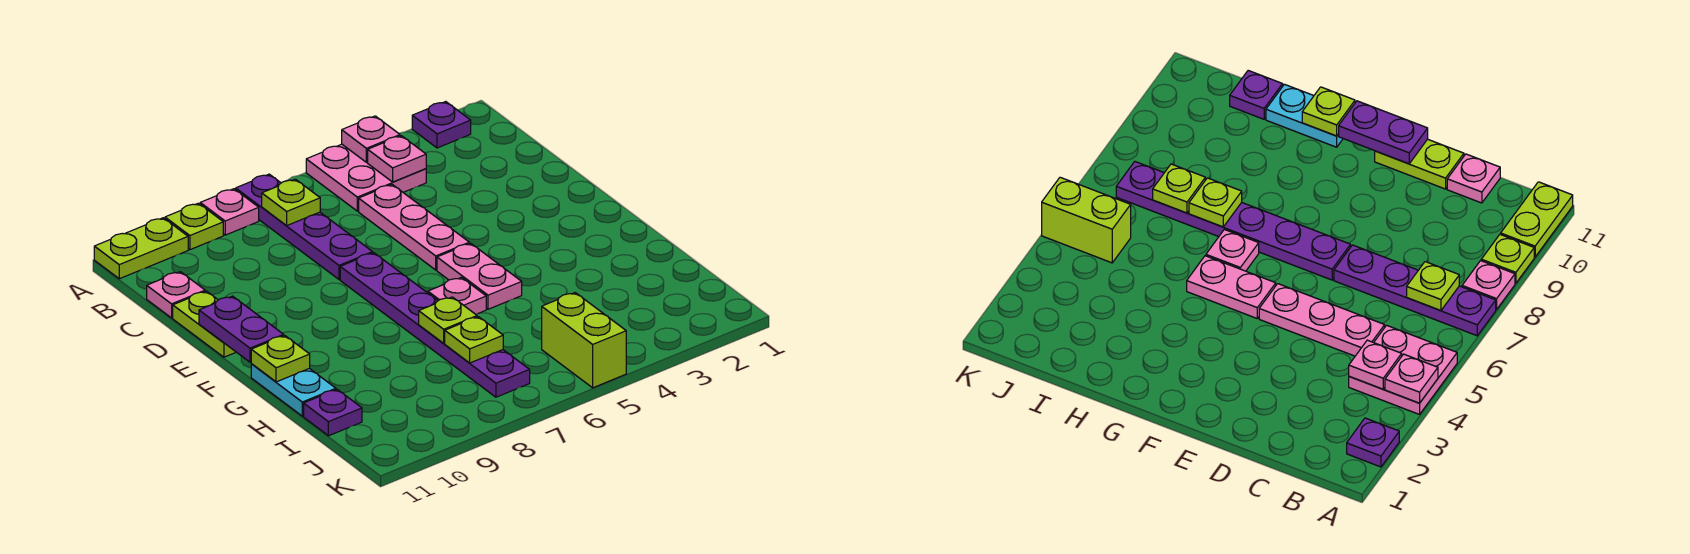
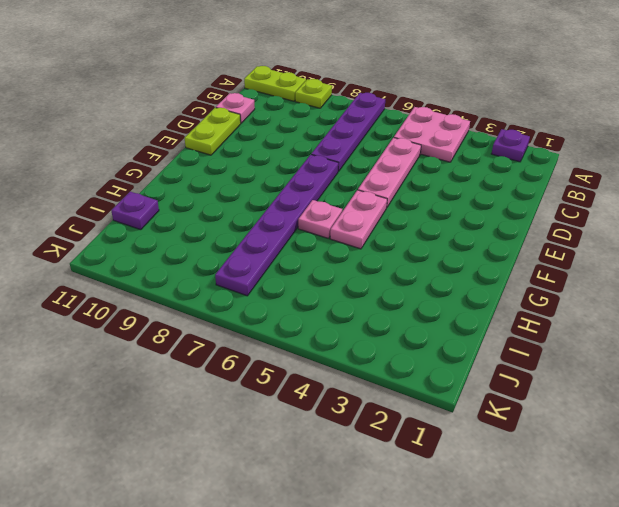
none -> pink plate A8 level 1
none -> cyan plate G11:H11 level 1
none -> lime brick J5:K5 level 1

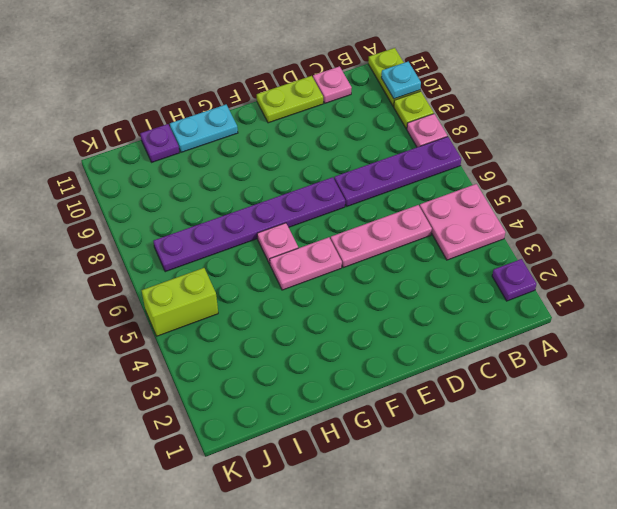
cyan plate A10 level 2 -> none
none -> pink plate A4 level 2
none -> pink plate B4 level 2
none -> lime plate B7 level 2

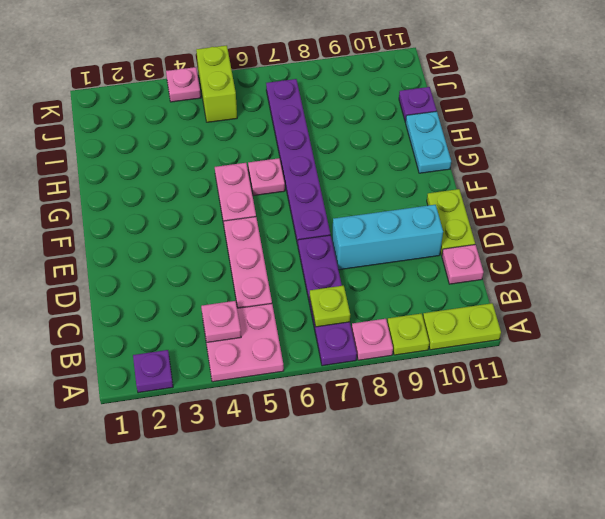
cyan brick D8:D10 level 1 -> none
pink plate K4 level 1 -> pink plate A4 level 2
none -> purple plate E11:F11 level 2
none -> lime plate G11 level 2
none -> lime plate H7 level 2

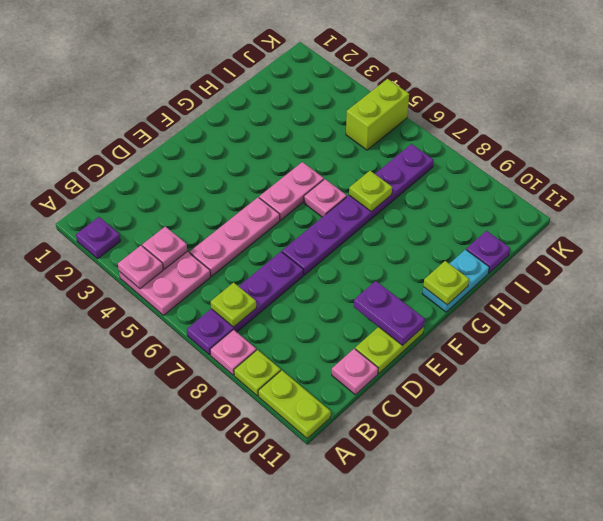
purple plate E10:E11 level 2 -> purple plate E11:F11 level 2
none -> lime plate I7 level 2

